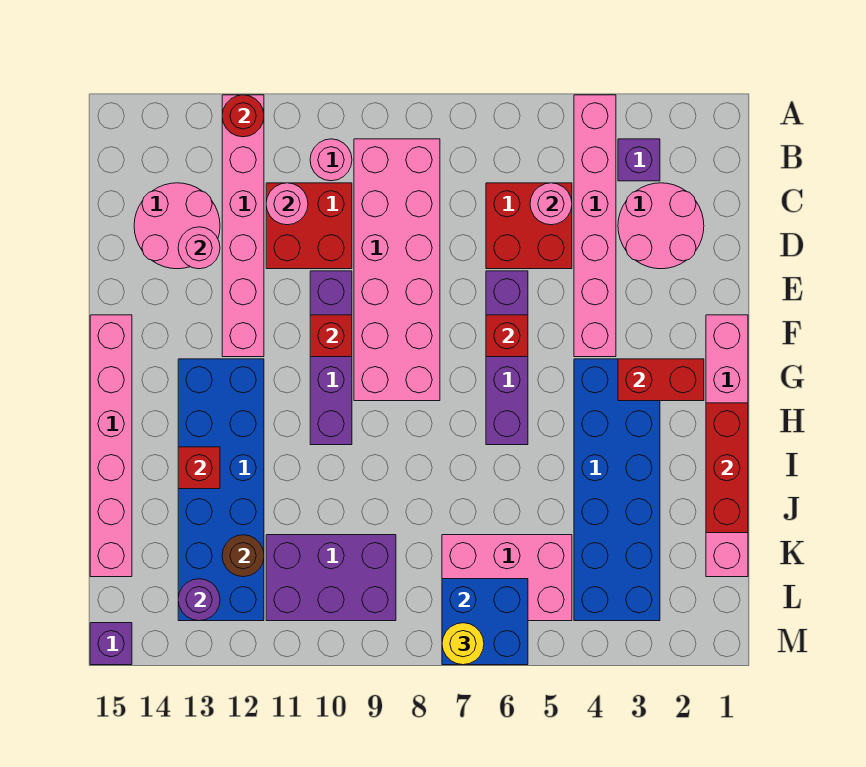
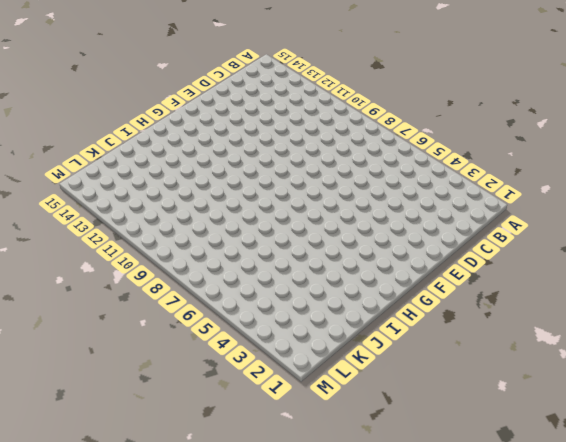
none -> pink brick A4:F4 level 1
none -> pink brick A12:F12 level 1
none -> purple brick B3 level 1
none -> pink brick B8:G9 level 1

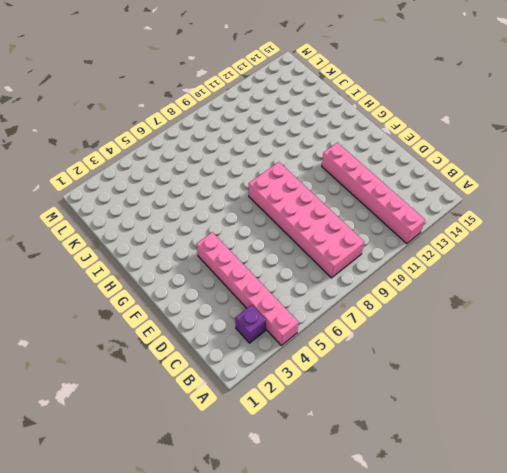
none -> pink round brick B10 level 1
none -> pink round brick C2:D3 level 1
none -> red brick C5:D6 level 1
none -> red brick C10:D11 level 1

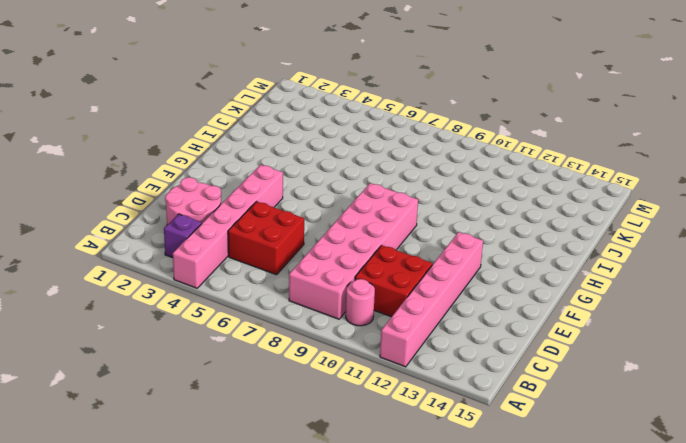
none -> pink round brick C13:D14 level 1
none -> purple brick E6:H6 level 1
none -> purple brick E10:H10 level 1
none -> pink brick F1:K1 level 1

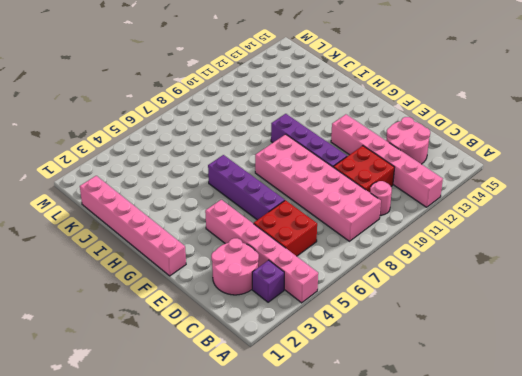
none -> pink brick F15:K15 level 1
none -> blue brick G3:L4 level 1
none -> blue brick G12:L13 level 1
none -> pink brick K5:L7 level 1

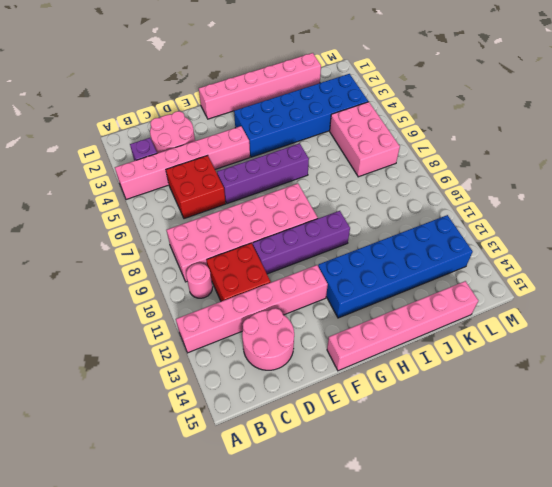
none -> purple brick K9:L11 level 1
none -> purple brick M15 level 1
none -> red round brick A12 level 2
none -> pink round brick C5 level 2

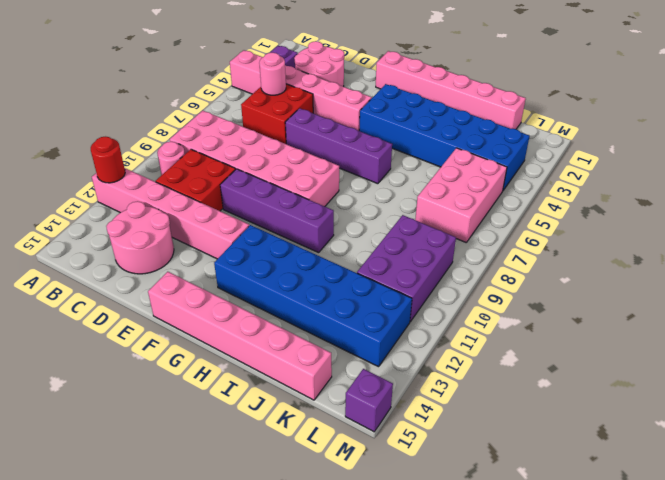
none -> pink round brick C11 level 2
none -> pink round brick D13 level 2
none -> red brick F6 level 2
none -> red brick F10 level 2

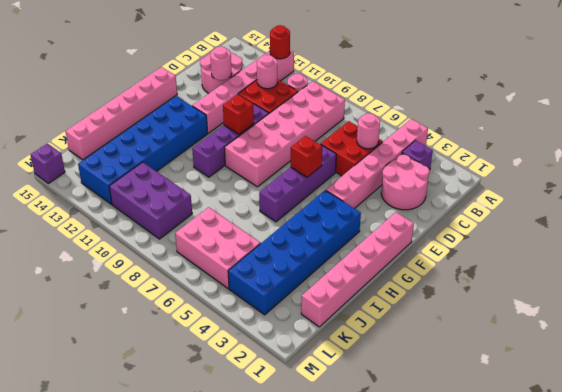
none -> red brick G2:G3 level 2
none -> red brick H1:J1 level 2
none -> red brick I13 level 2
none -> brown round brick K12 level 2

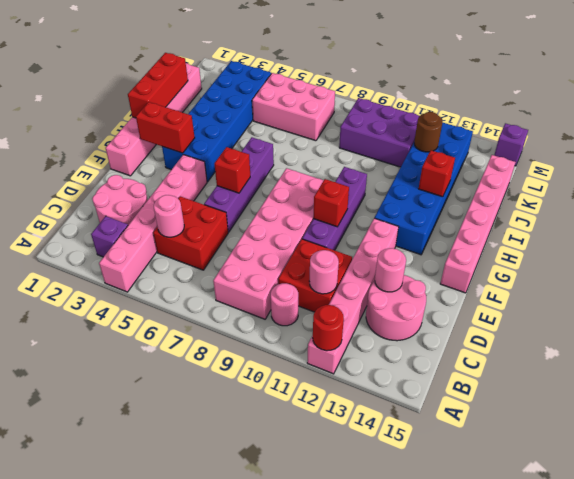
none -> blue brick L6:M7 level 2
none -> purple round brick L13 level 2
none -> yellow round brick M7 level 3

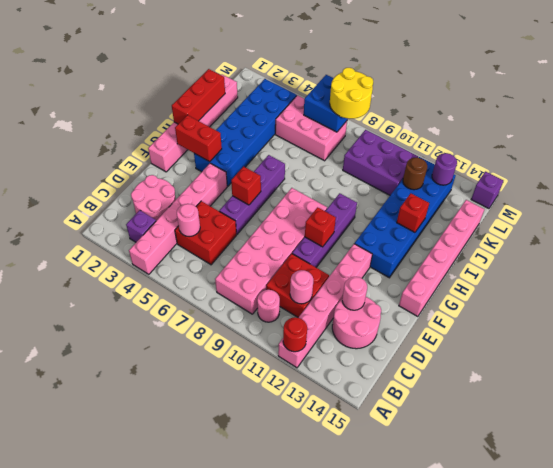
yellow round brick L7:M8 level 3 -> yellow round brick M7 level 3

